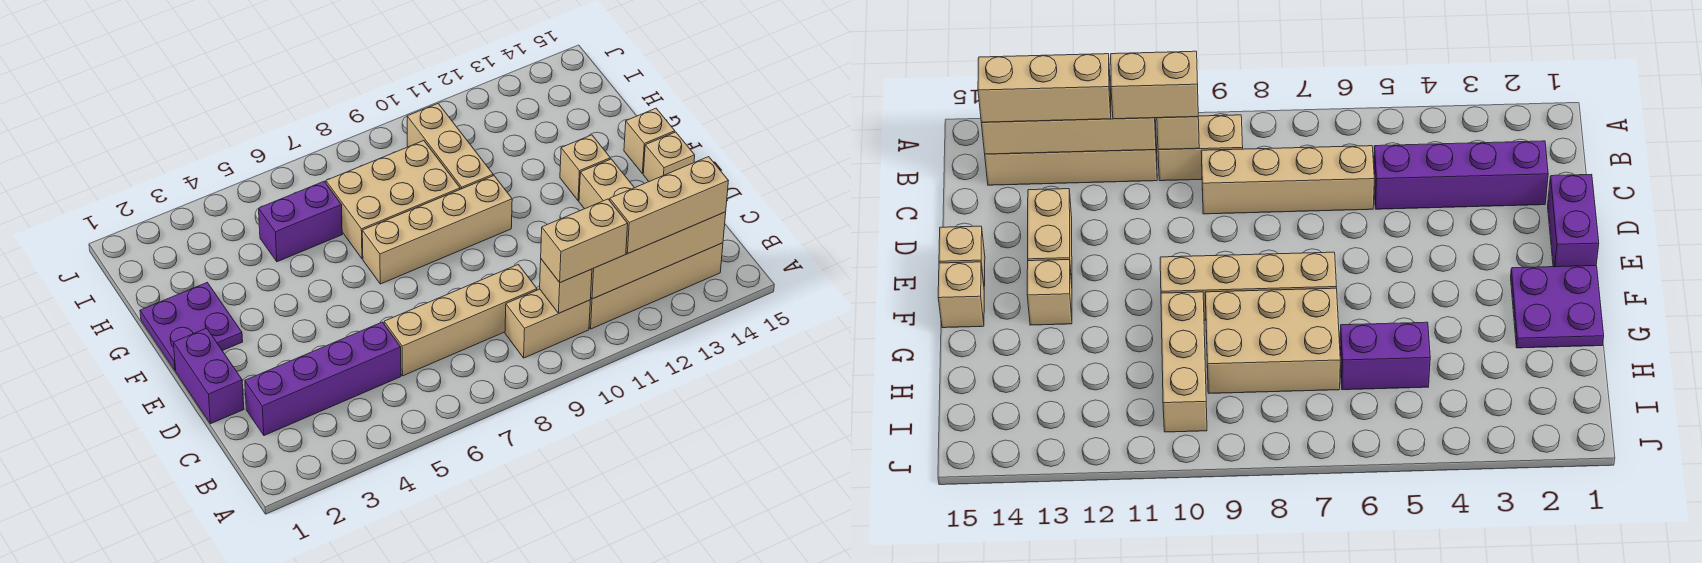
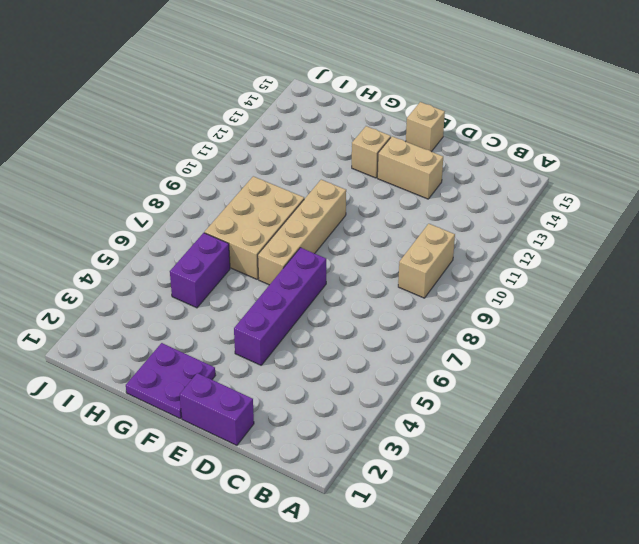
purple brick E4:E7 level 1 -> purple brick C2:C5 level 1
none -> tan brick B11:B14 level 1
none -> tan brick C6:C9 level 1
none -> tan brick F15 level 1

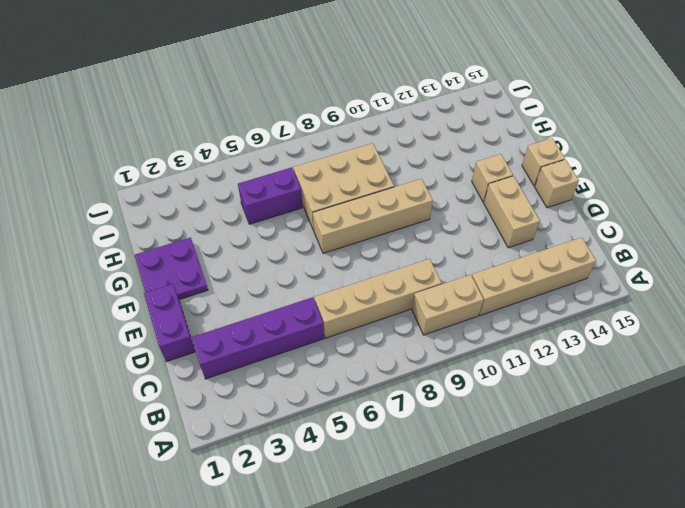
none -> tan brick G10:I10 level 1
none -> tan brick B10 level 2
none -> tan brick B11:B14 level 2

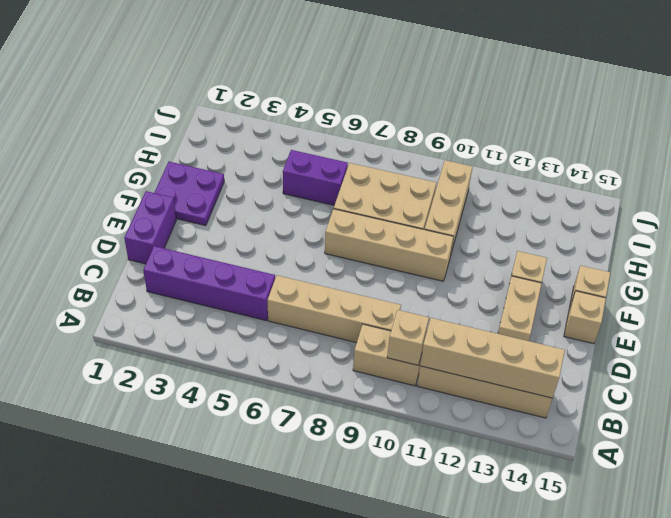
none -> tan brick B10:B11 level 3
none -> tan brick B12:B14 level 3

